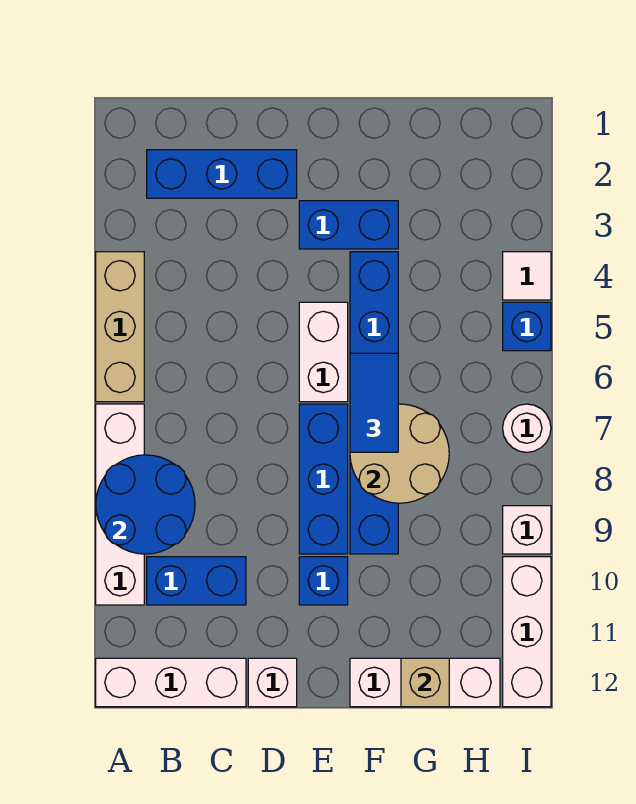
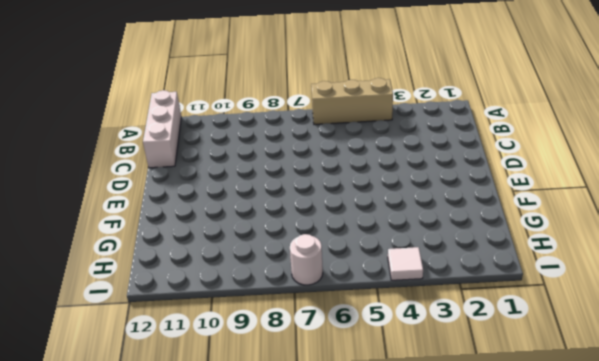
none -> white brick A7:A10 level 1
none -> blue brick B2:D2 level 1
none -> blue brick B10:C10 level 1

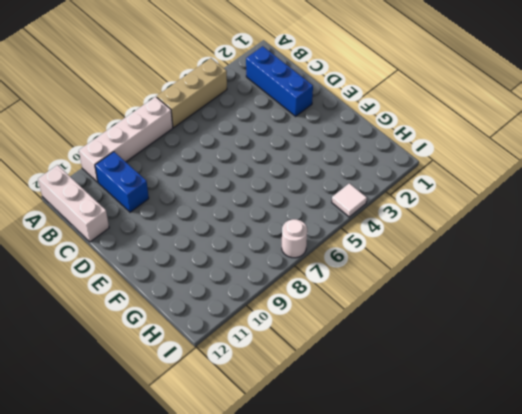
none -> white brick D12 level 1
none -> blue brick E3:F3 level 1
none -> white brick E5:E6 level 1

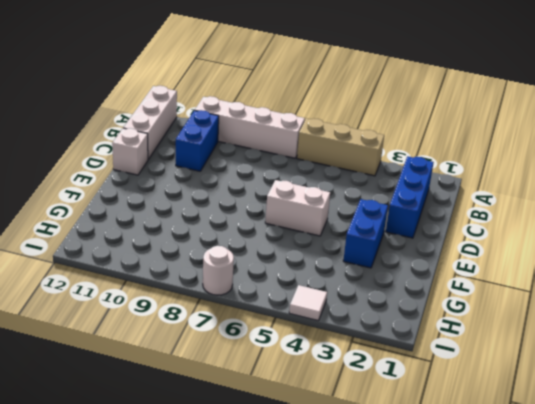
none -> blue brick E7:E9 level 1
none -> blue brick E10 level 1
none -> blue brick F4:F9 level 1

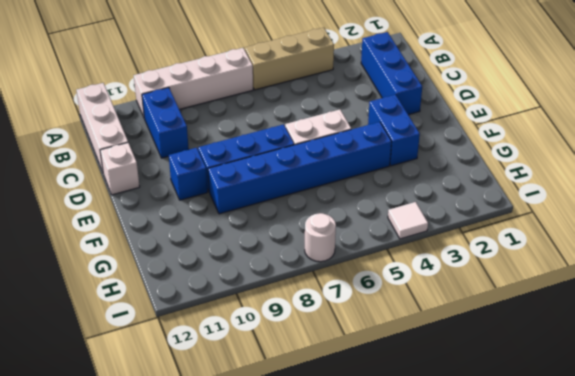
none -> white brick F12:H12 level 1
none -> blue brick I5 level 1
none -> white brick I9 level 1

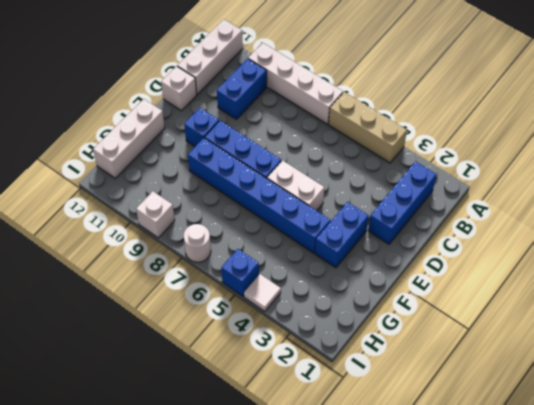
none -> white brick I10:I12 level 1
none -> blue round brick A8:B9 level 2
none -> tan round brick F7:G8 level 2

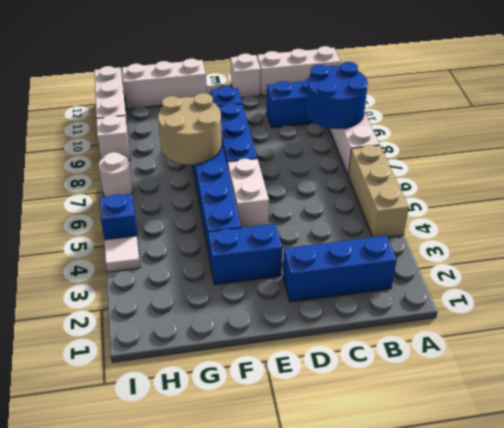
none -> tan brick G12 level 2
none -> blue tile F6:F7 level 3

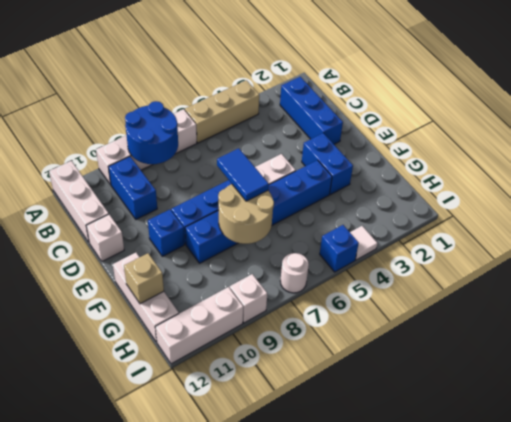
blue tile E7:F7 level 3 -> blue tile F6:F7 level 3

